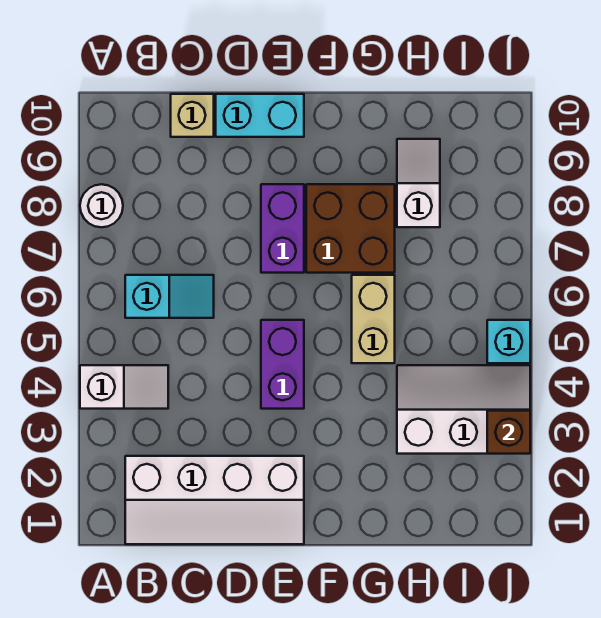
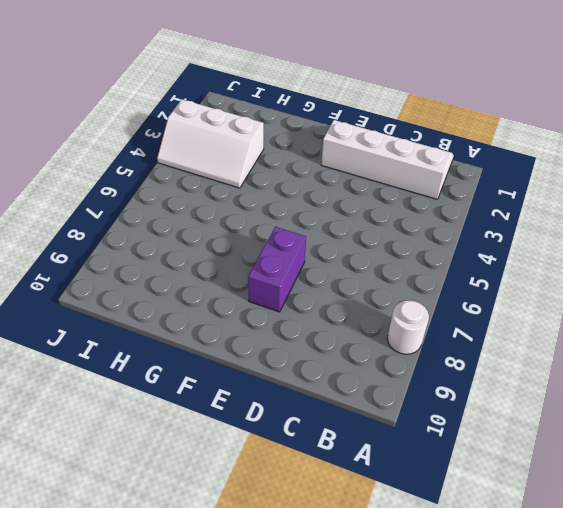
none -> white slope A4:B4 level 1 top A
none -> cyan slope B6:C6 level 1 top B
none -> tan brick C10 level 1

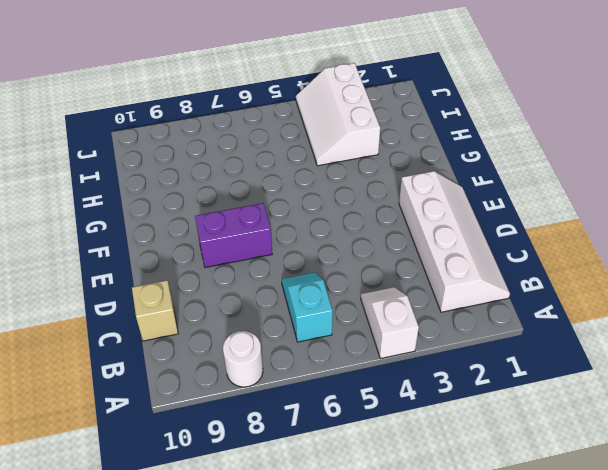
none -> cyan brick D10:E10 level 1
none -> purple brick E4:E5 level 1
none -> brown brick F7:G8 level 1

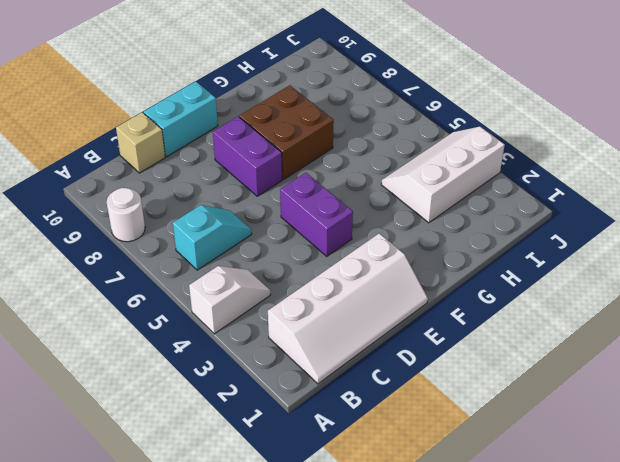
none -> tan brick G5:G6 level 1
none -> white slope H8:H9 level 1 top 8
none -> cyan brick J5 level 1

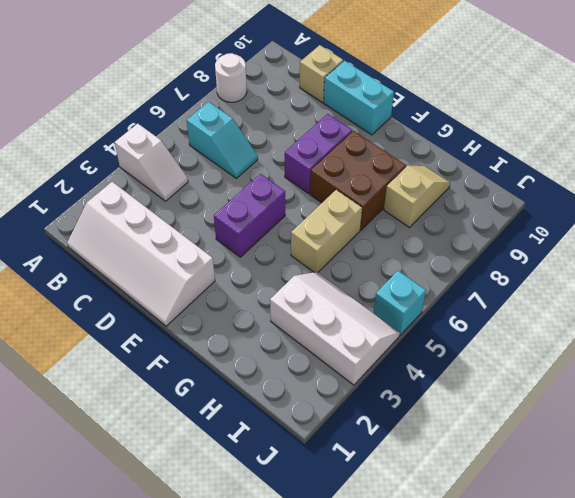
tan slope H8:H9 level 1 top 8 -> white slope H8:H9 level 1 top 8
none -> brown brick J3 level 2

